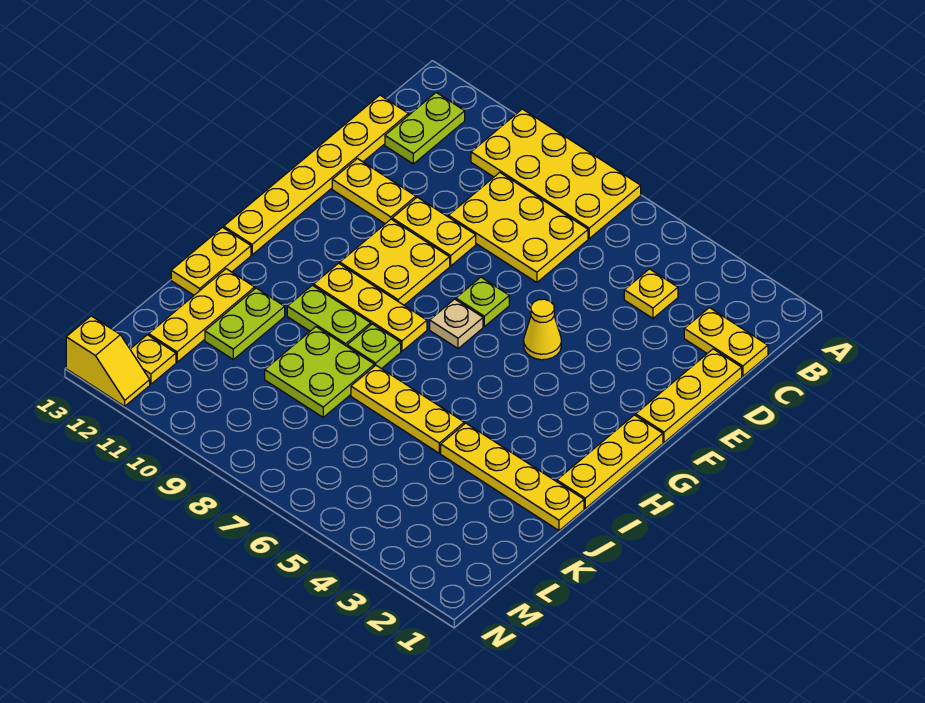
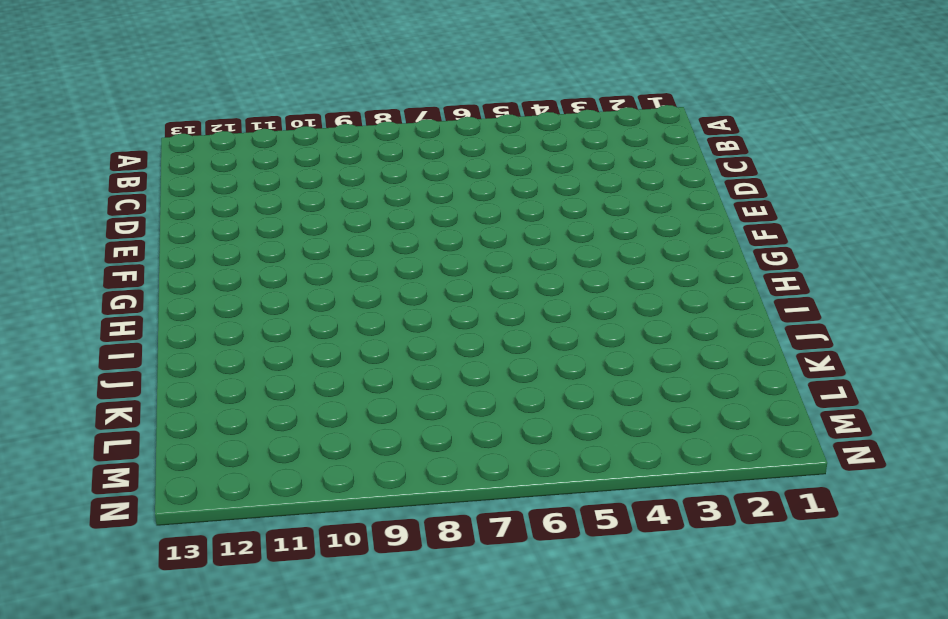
none -> yellow plate A7:B10 level 1
none -> lime plate B12:C12 level 1
none -> yellow plate C1:C2 level 1

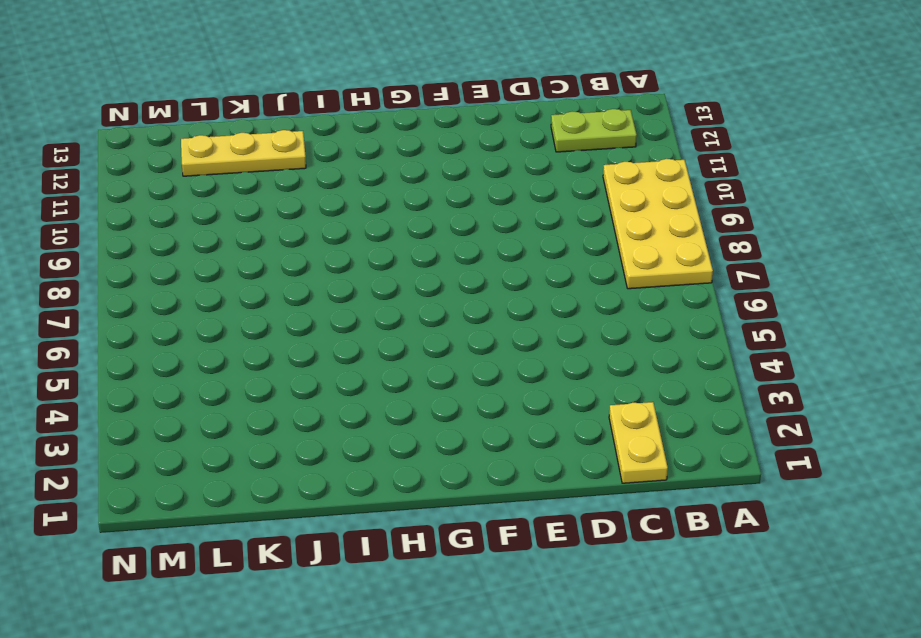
none -> yellow plate C4 level 1
none -> yellow plate C7:D9 level 1
none -> yellow plate C13:H13 level 1

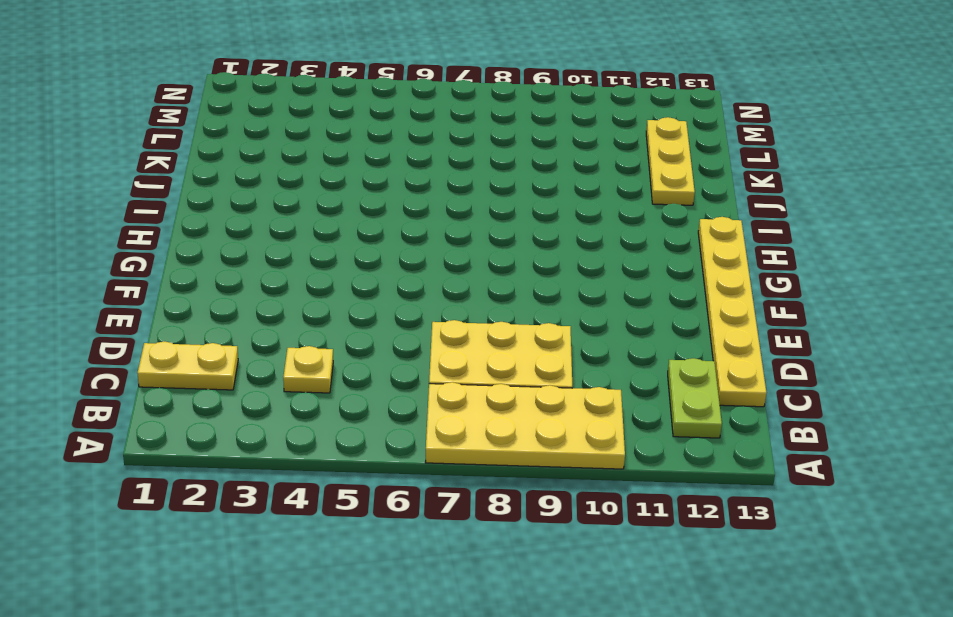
none -> yellow plate D1:F1 level 1
none -> yellow plate E9:E10 level 1
none -> yellow plate E11:E12 level 1

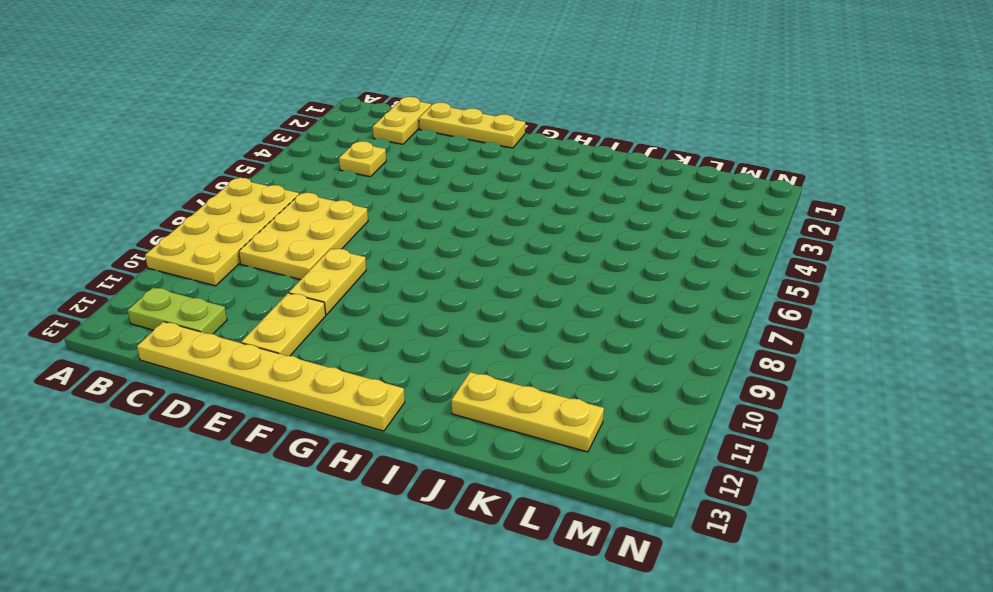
none -> yellow cone F5 level 1
none -> lime plate F7 level 1
none -> yellow plate F9:G10 level 1

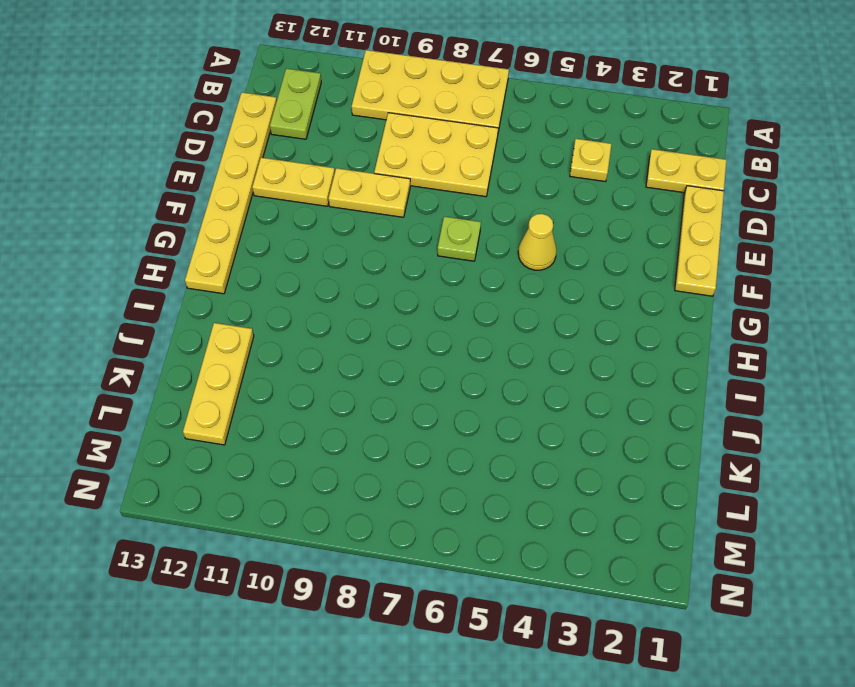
none -> yellow plate F9:G10 level 1
none -> yellow plate G1:I1 level 1
none -> tan plate G7 level 1

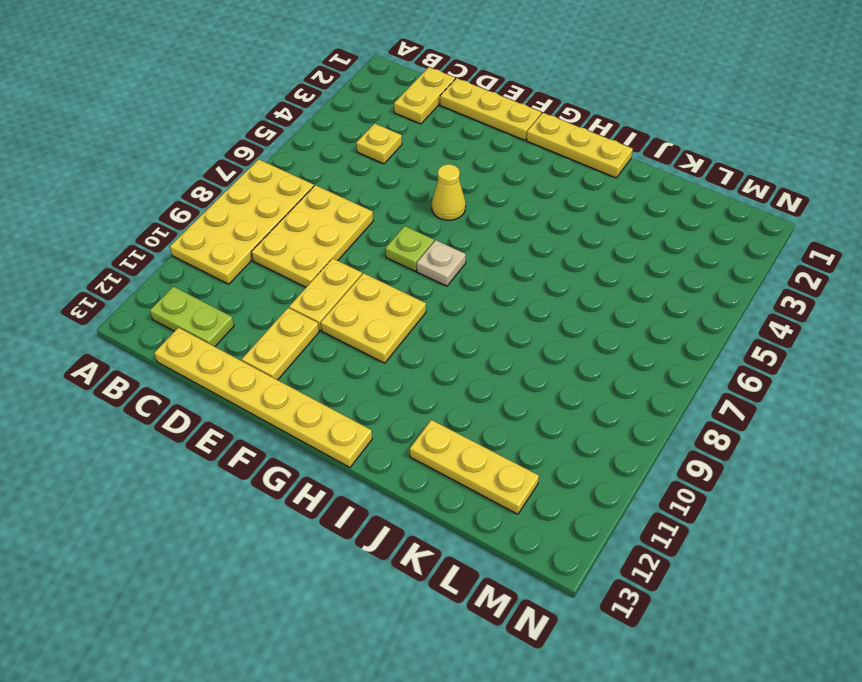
none -> yellow plate H8:H10 level 1
none -> lime plate I8 level 1
none -> lime plate I9:I10 level 1

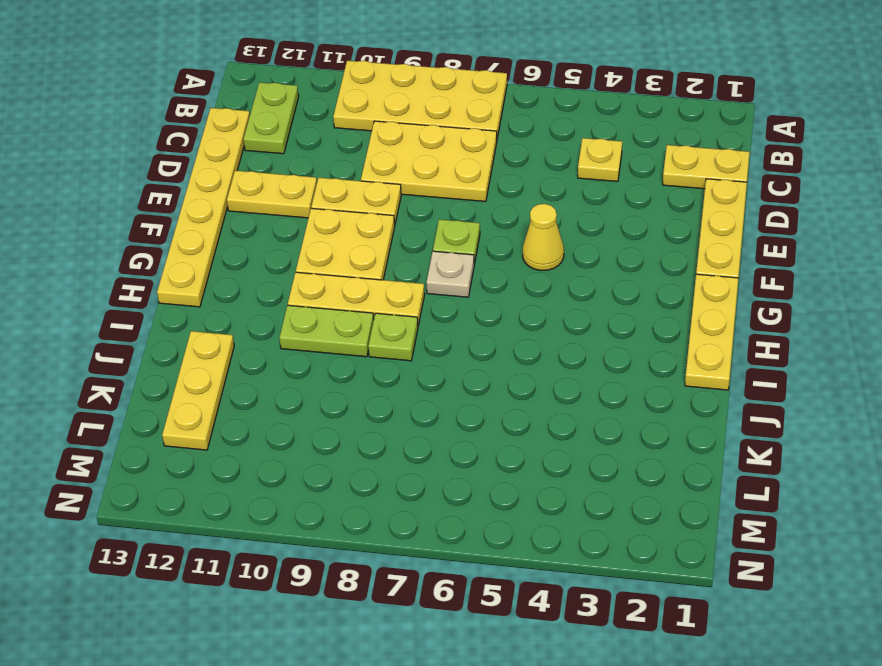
none -> yellow plate I13:J13 level 1
none -> yellow plate J1:J4 level 1
none -> yellow plate J5:J7 level 1

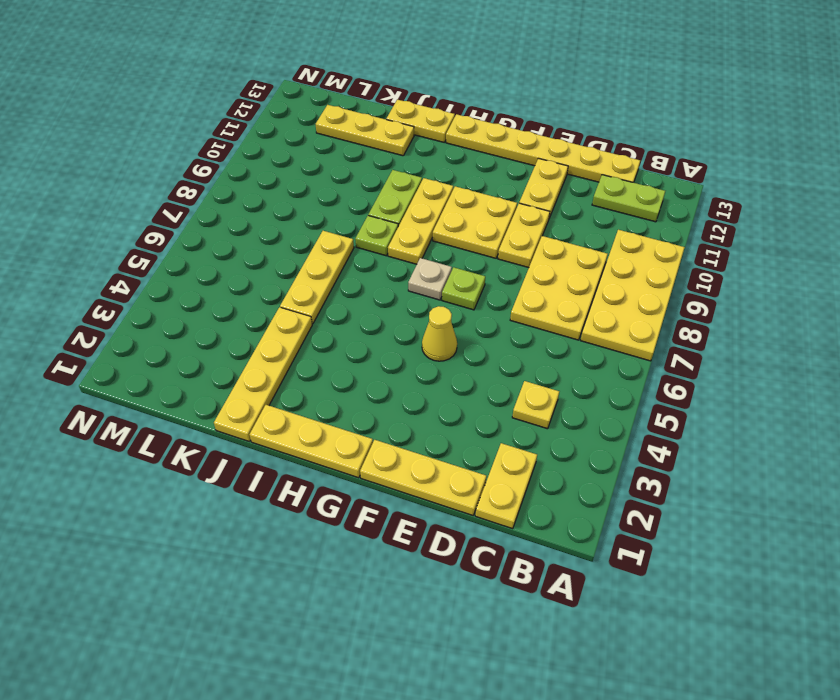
none -> lime plate J8:K9 level 1
none -> lime plate J11:K11 level 1
none -> yellow plate M12 level 1

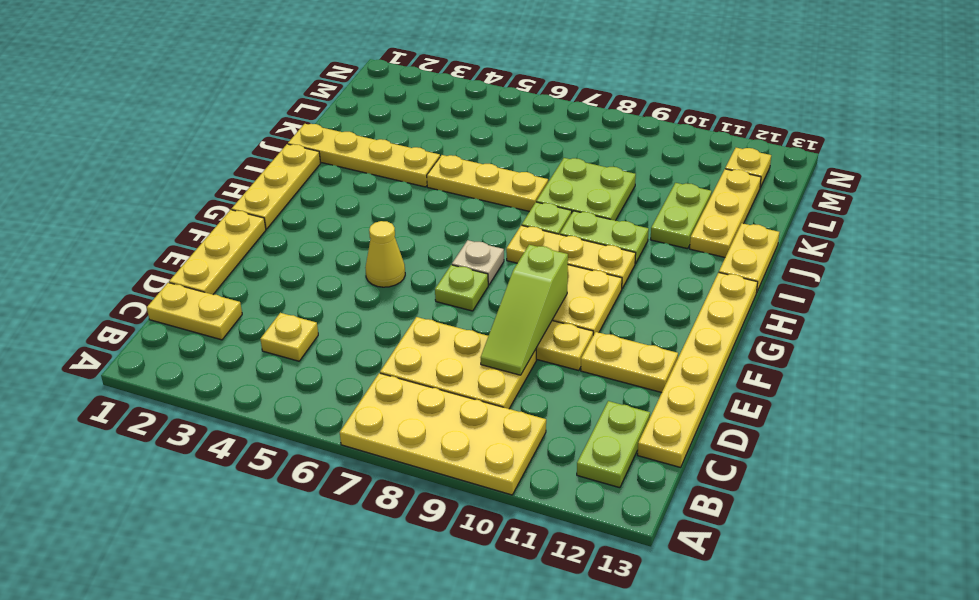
lime slope D9:F9 level 2 top F -> none
none -> yellow slope N12:N13 level 1 top 13

